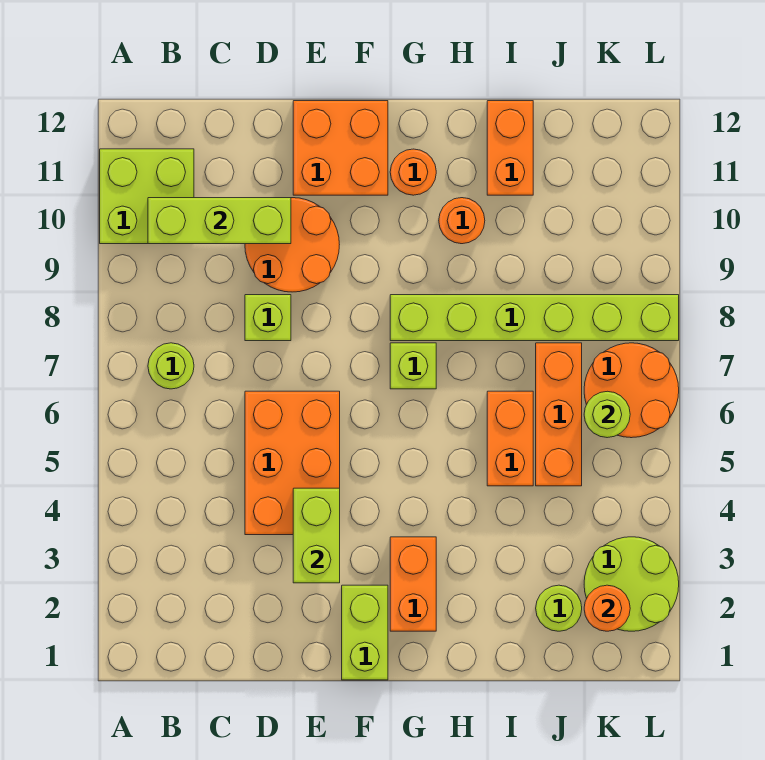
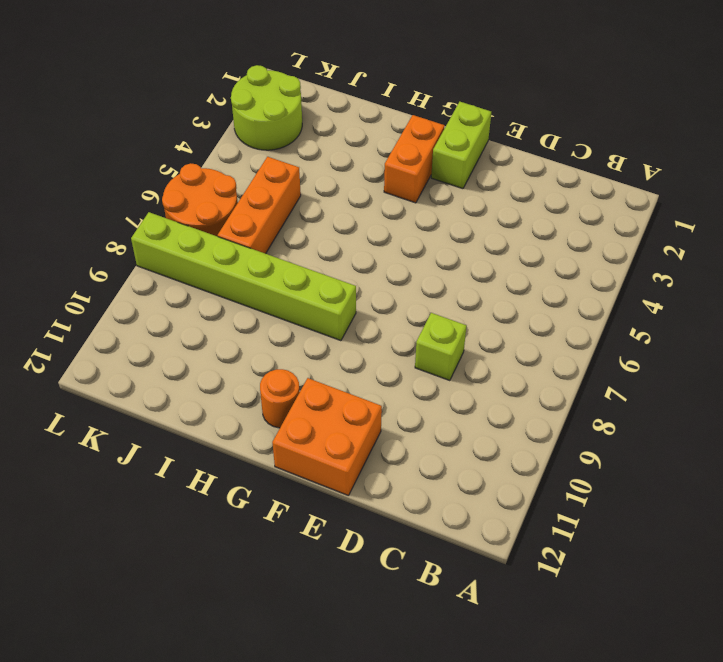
none -> lime brick A10:B11 level 1
none -> lime round brick B7 level 1
none -> orange brick D4:E6 level 1

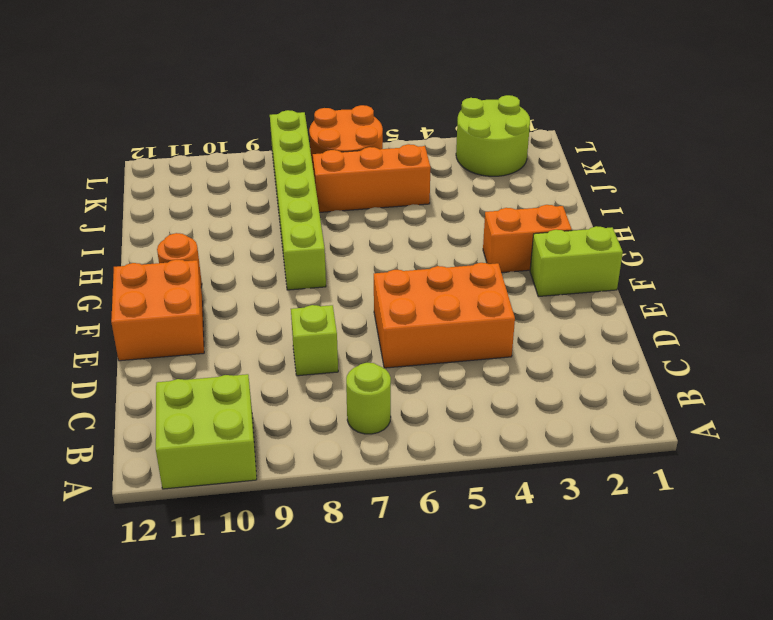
none -> orange round brick D9:E10 level 1
none -> lime brick G7 level 1
none -> orange round brick H10 level 1

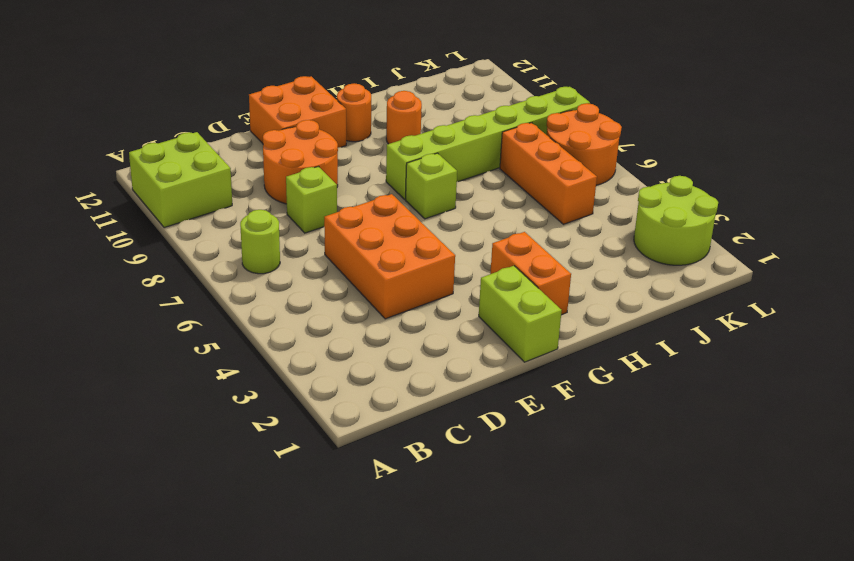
none -> orange brick I5:I6 level 1
none -> orange brick I11:I12 level 1
none -> lime round brick J2 level 1

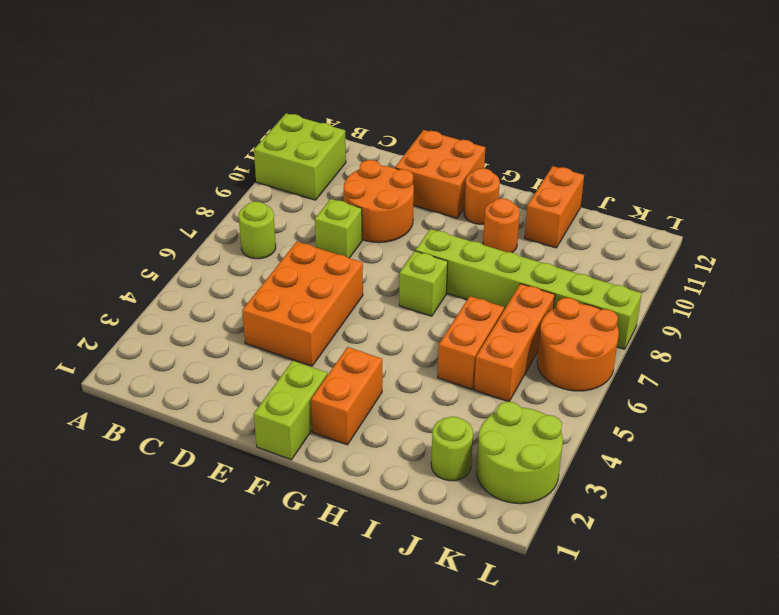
none -> lime brick B10:D10 level 2
none -> lime brick E3:E4 level 2
none -> orange round brick K2 level 2

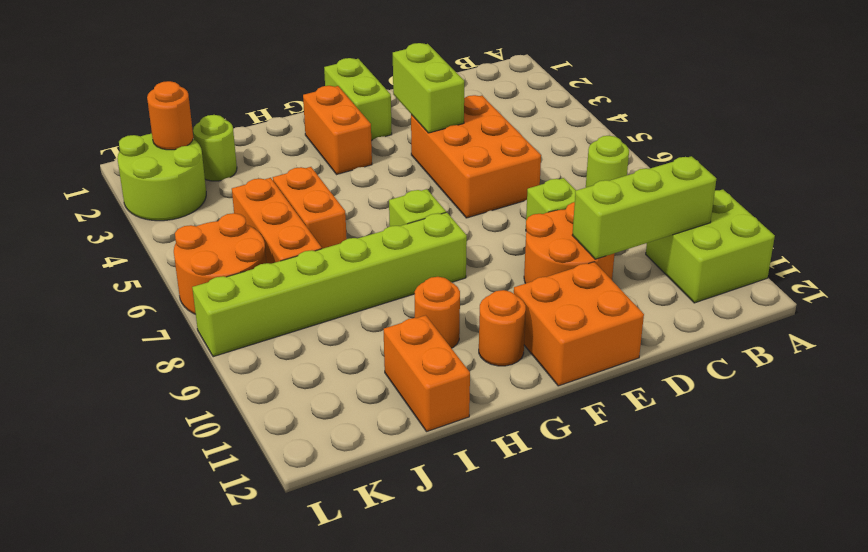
none -> lime round brick K6 level 2

